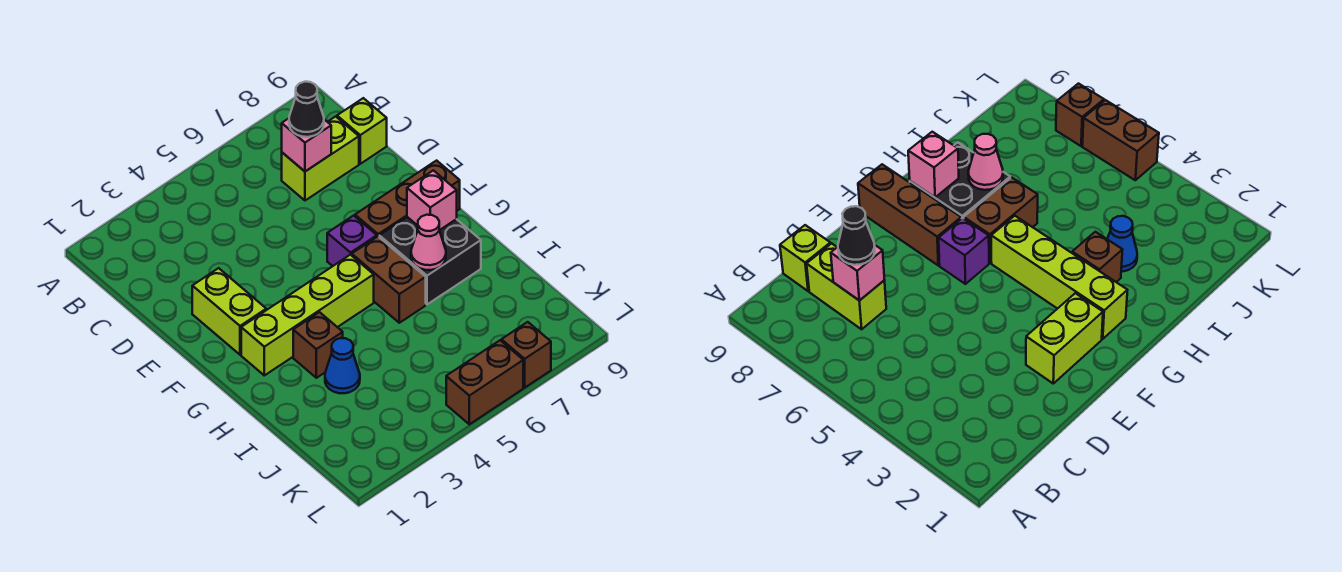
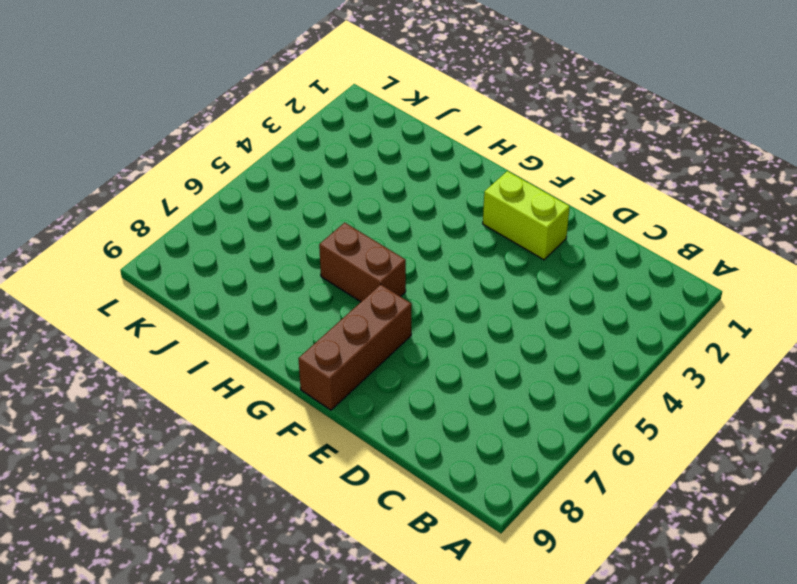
none -> lime brick C7:C8 level 1
none -> lime brick C9 level 1
none -> purple brick F6 level 1

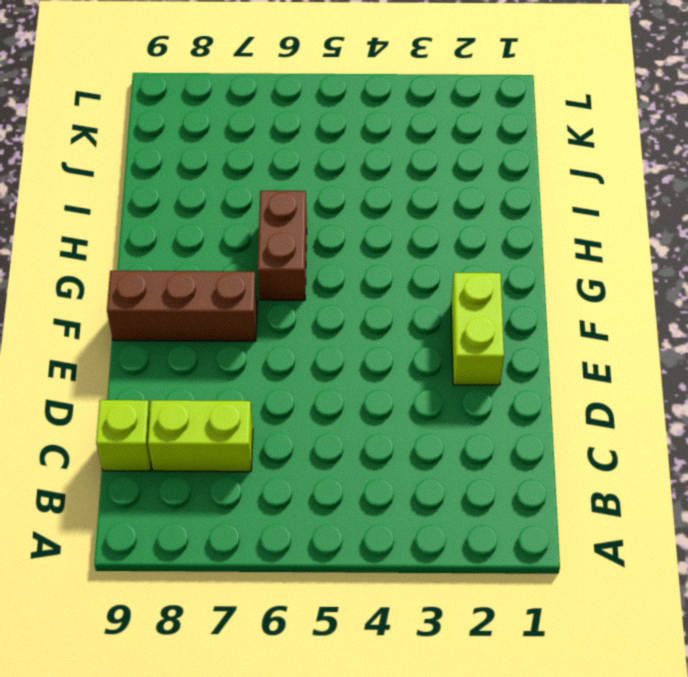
none -> purple brick F6 level 1
none -> lime brick G2:G5 level 1
none -> black brick G7:H8 level 1

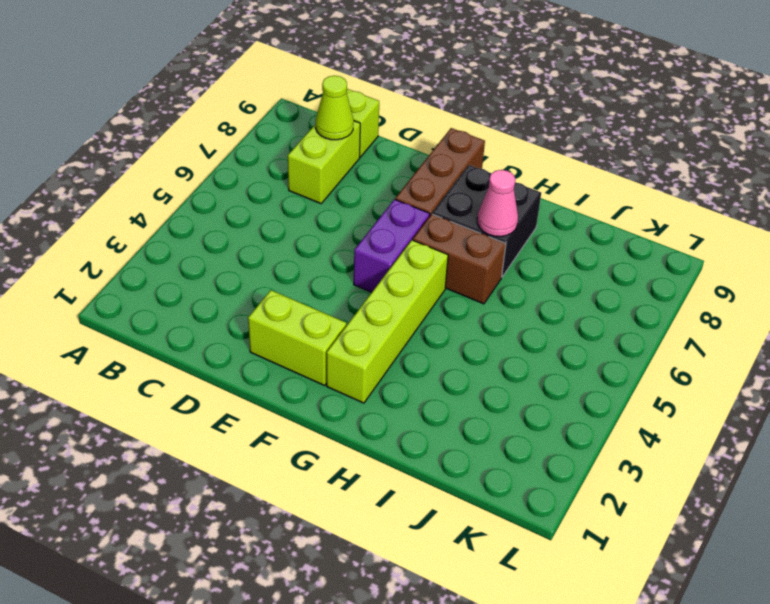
lime cone C8 level 2 -> none
purple brick F5:F6 level 1 -> purple brick F6 level 1
none -> brown brick H3 level 1
none -> blue cone I3 level 1
none -> brown brick L5:L6 level 1

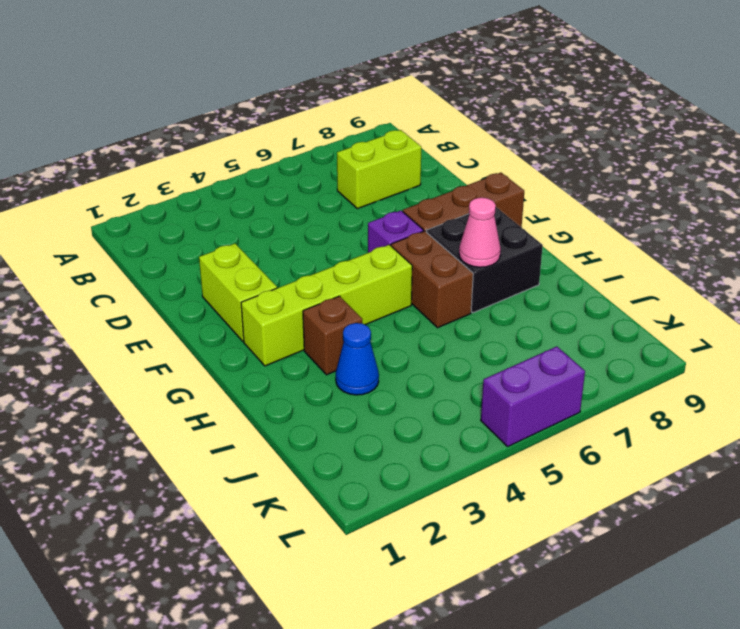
purple brick L5:L6 level 1 -> brown brick L5:L6 level 1
none -> lime brick C9 level 1
none -> brown brick L7 level 1
none -> pink brick C7 level 2

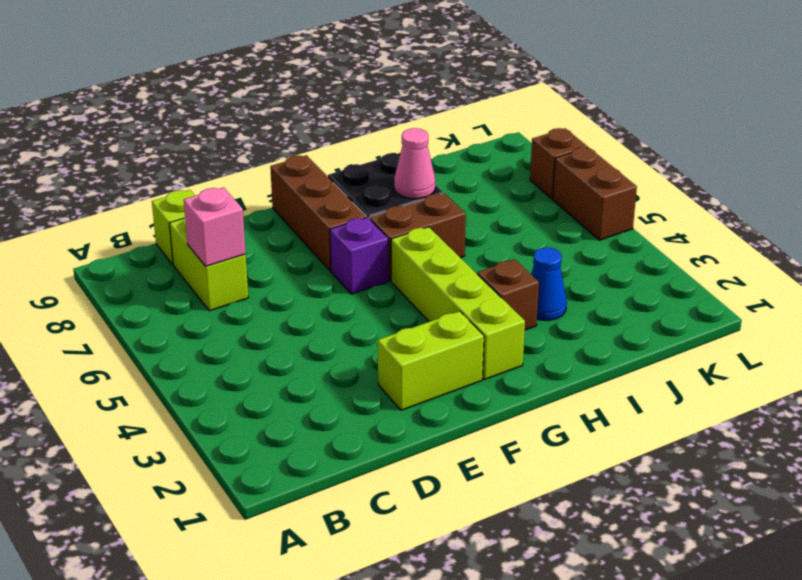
none -> pink brick G8 level 2
none -> black cone C7 level 3

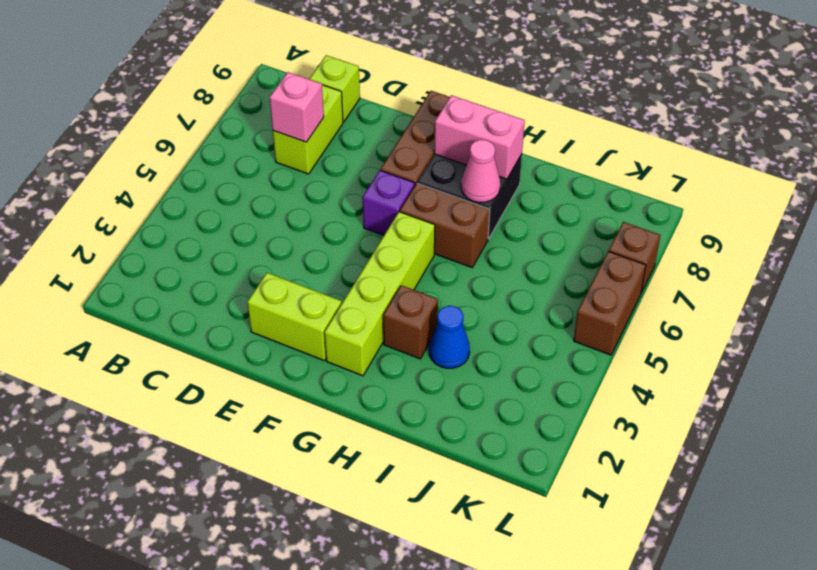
pink brick G8:H8 level 2 -> pink brick G8 level 2
none -> black cone C7 level 3

